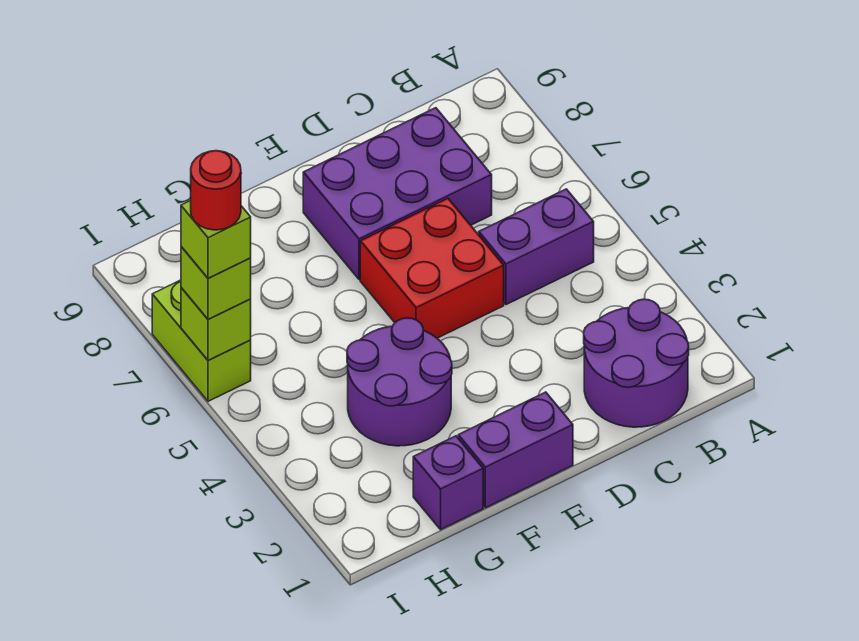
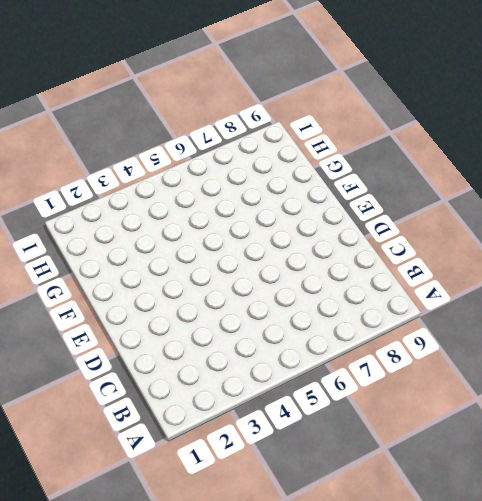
none -> purple round brick B1:C2 level 1
none -> purple brick B5:C5 level 1
none -> purple brick C7:E8 level 1

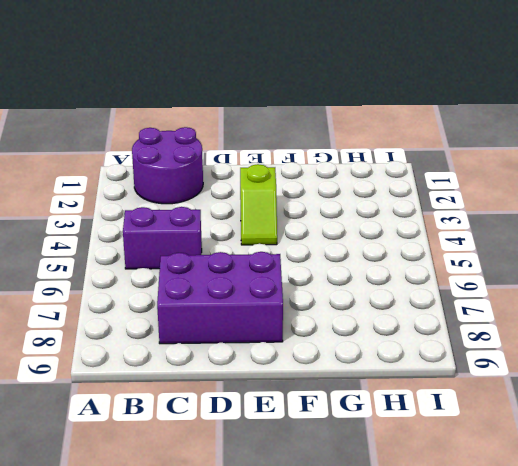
lime slope E3:E4 level 1 top 3 -> none
none -> red brick D5:E6 level 1
none -> purple brick E1:F1 level 1
none -> purple round brick F3:G4 level 1

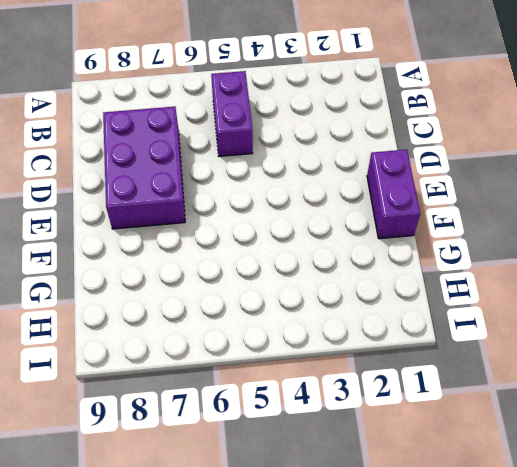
none -> purple round brick B1:C2 level 1
none -> red brick D5:E6 level 1
none -> purple round brick F3:G4 level 1

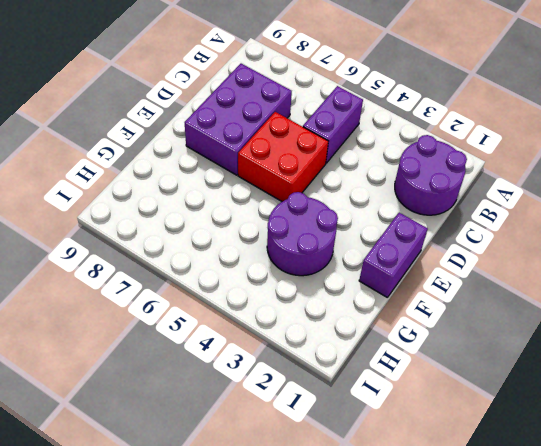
none -> purple brick G1 level 1
none -> lime brick I6:I7 level 1
none -> lime brick I6 level 2

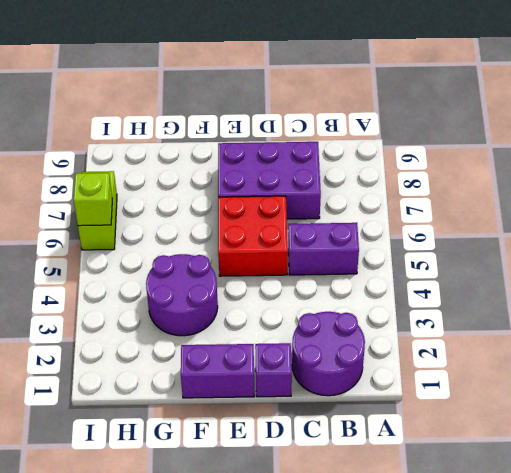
purple brick D1 level 1 -> purple brick G1 level 1
none -> lime brick I6 level 3
none -> lime brick I6 level 4
none -> red round brick I6 level 5

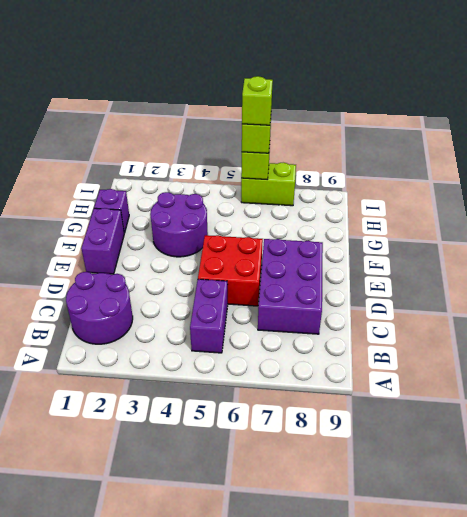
none -> red round brick I6 level 5

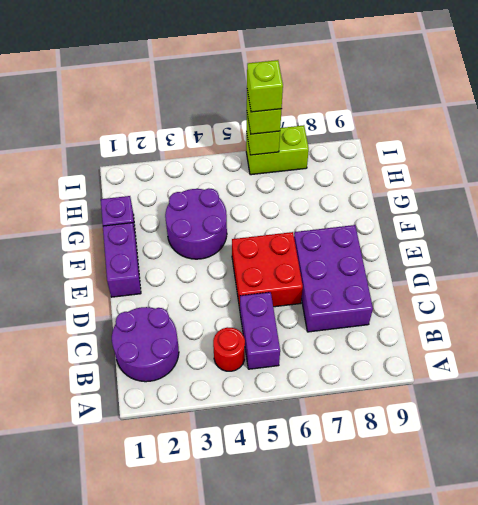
red round brick B4 level 1 -> red round brick I6 level 5

